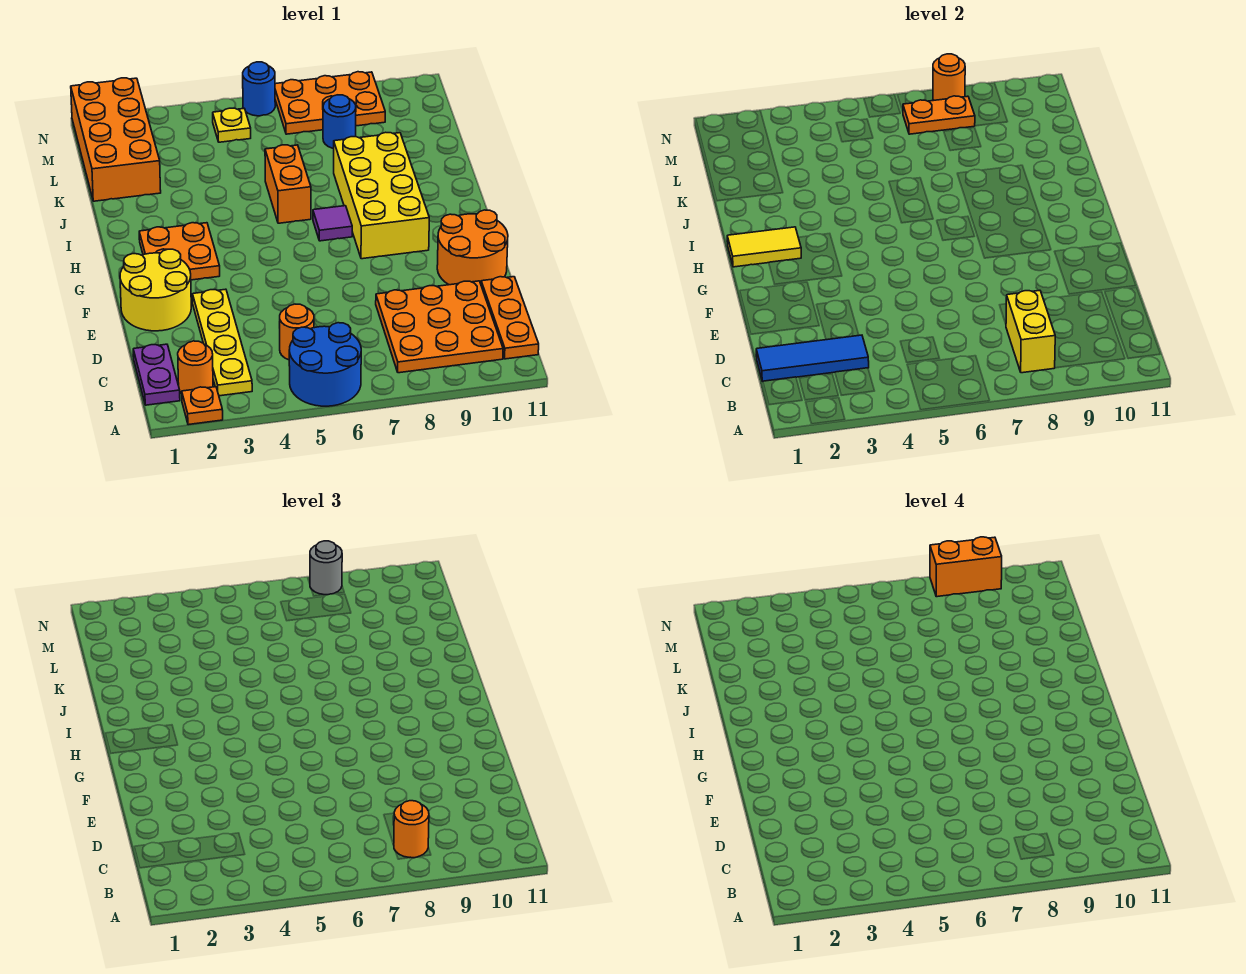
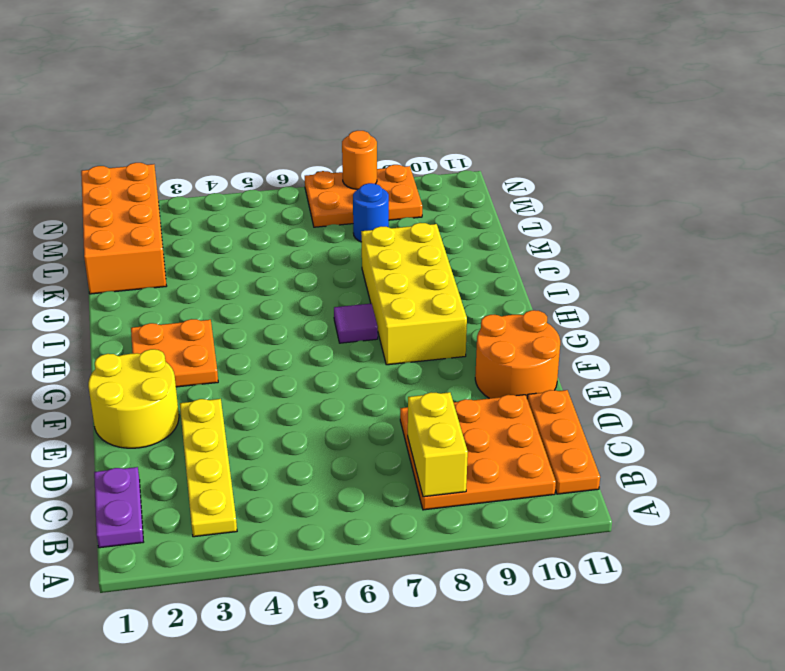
none -> orange plate A2 level 1
none -> blue round brick A5:B6 level 1
none -> orange round brick B2 level 1

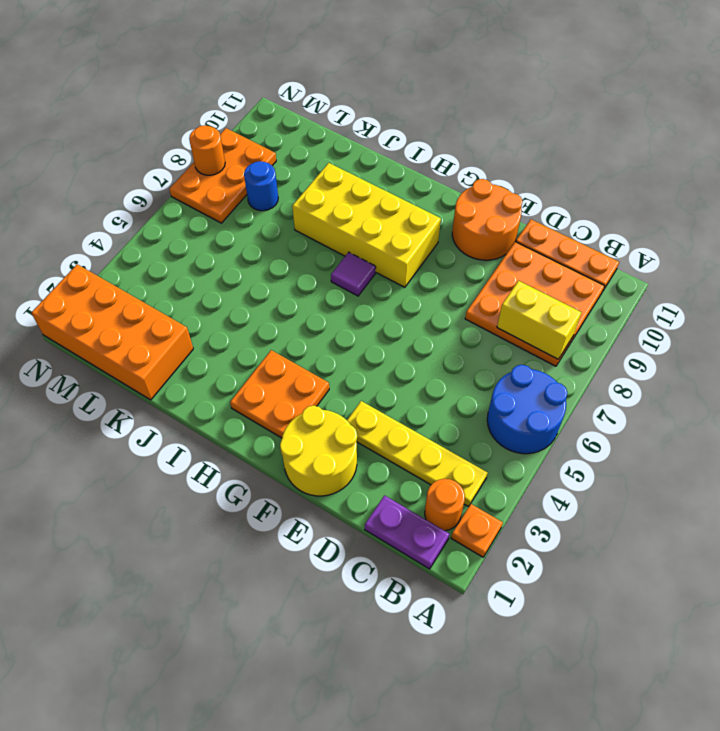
none -> orange round brick C5 level 1
none -> orange brick I6:J6 level 1
none -> yellow plate M5 level 1

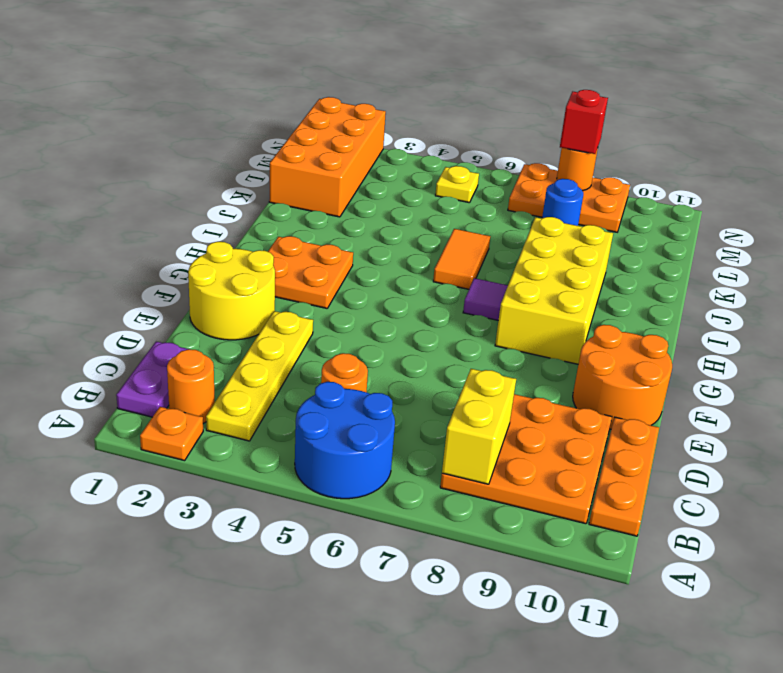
orange tile I6:J6 level 1 -> orange brick I6:J6 level 1
red brick N8 level 3 -> grey round brick N8 level 3
none -> blue round brick N6 level 1
none -> blue tile C1:C3 level 2
none -> yellow tile H1:H2 level 2

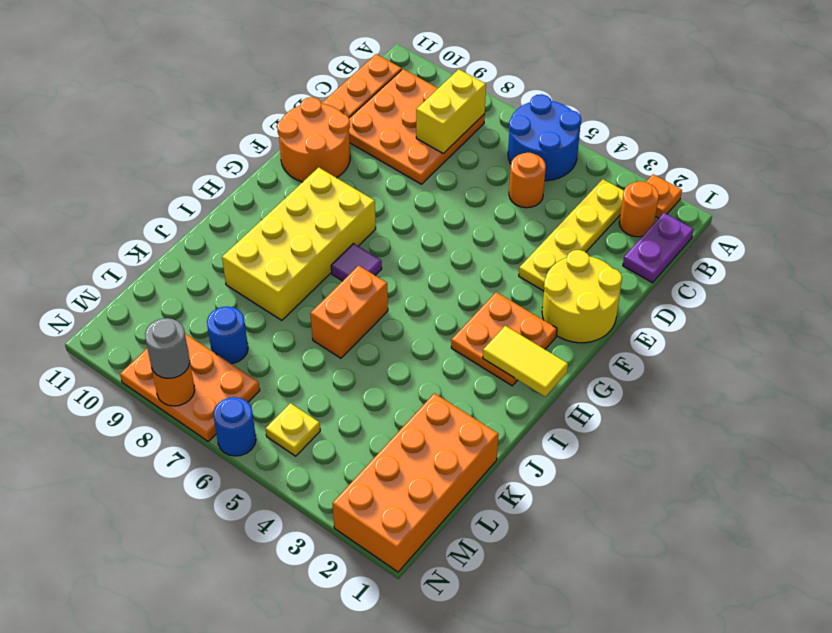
none -> blue tile C1:C3 level 2
none -> orange plate M7:M8 level 2
none -> orange round brick B8 level 3

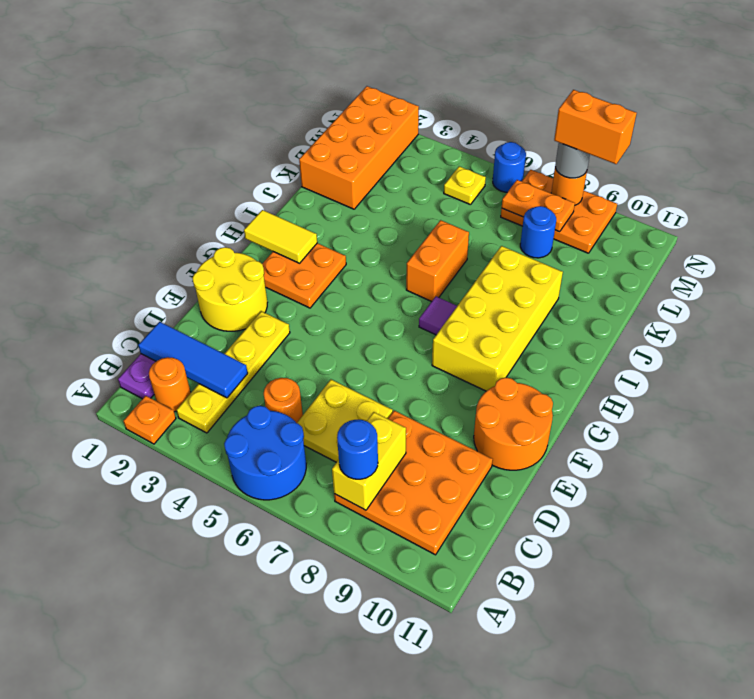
blue round brick B8 level 3 -> orange round brick B8 level 3
yellow plate C6:D7 level 1 -> none
none -> orange plate B11:D11 level 1

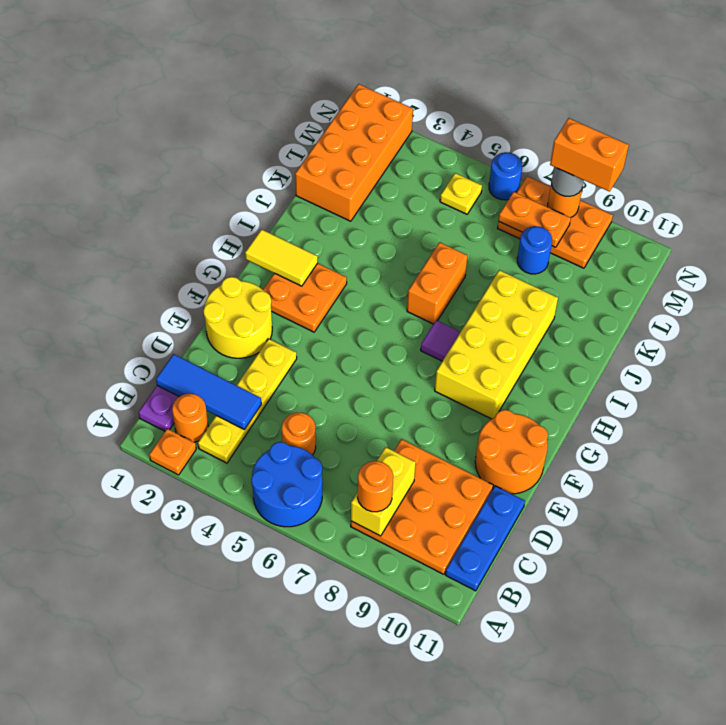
blue plate B11:D11 level 1 -> orange plate B11:D11 level 1

